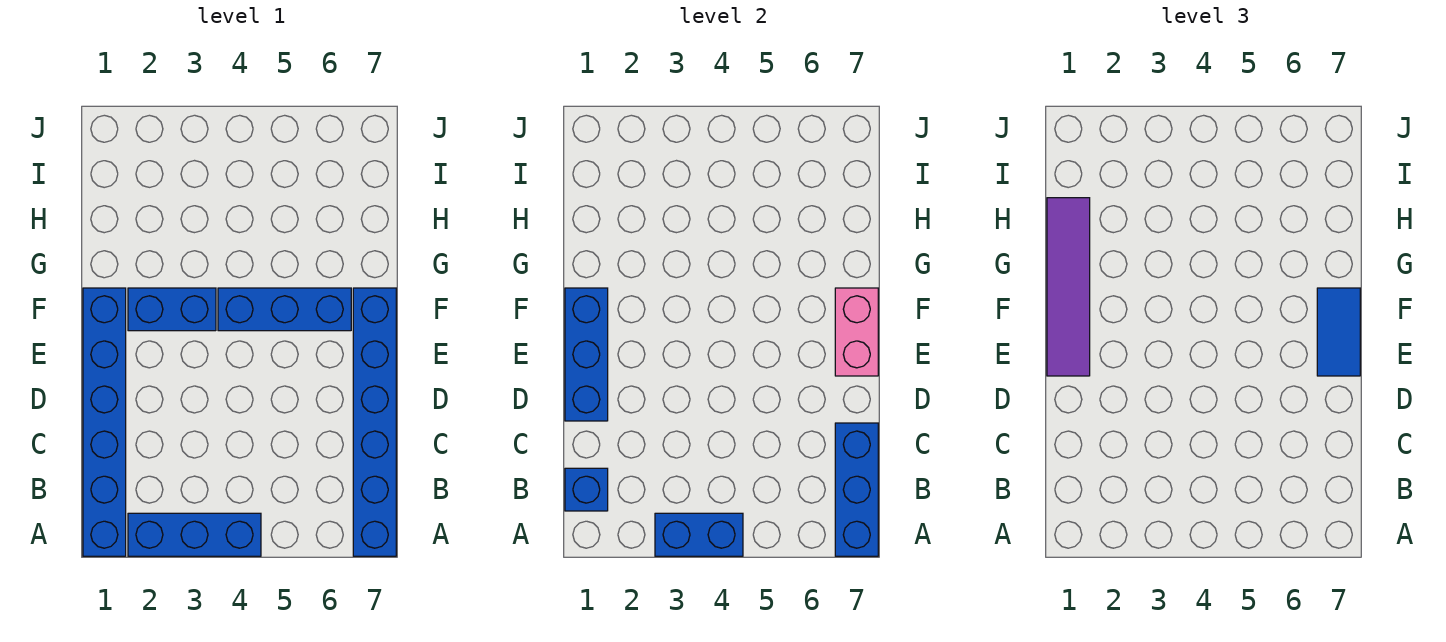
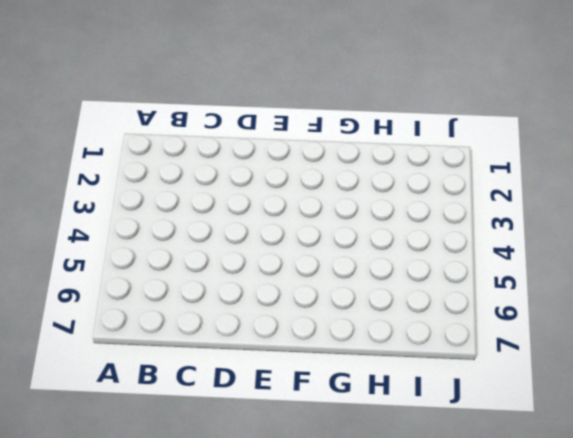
none -> blue brick A1:F1 level 1
none -> blue brick A2:A4 level 1
none -> blue brick A7:F7 level 1

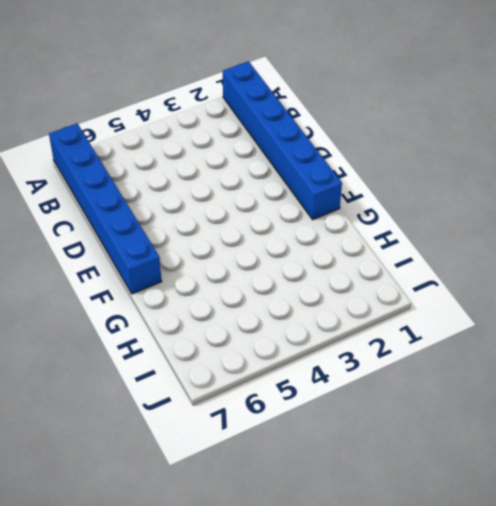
none -> blue brick A2:A4 level 1
none -> blue brick F2:F3 level 1
none -> blue brick F4:F6 level 1

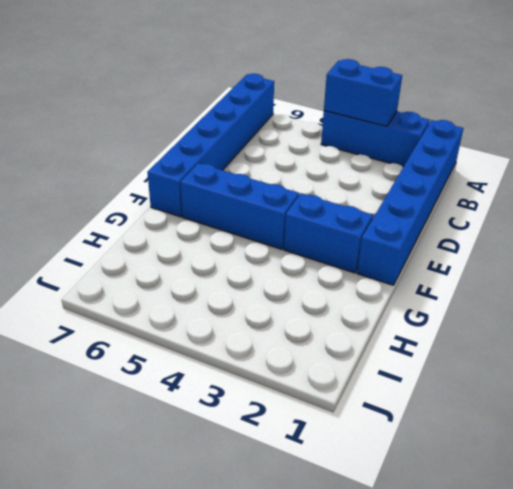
none -> blue brick A7:C7 level 2
none -> blue brick B1 level 2
none -> blue brick D1:F1 level 2

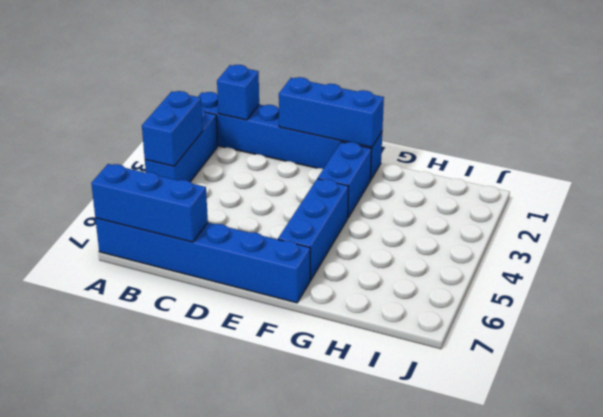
none -> pink brick E7:F7 level 2
none -> purple tile E1:H1 level 3
none -> blue tile E7:F7 level 3

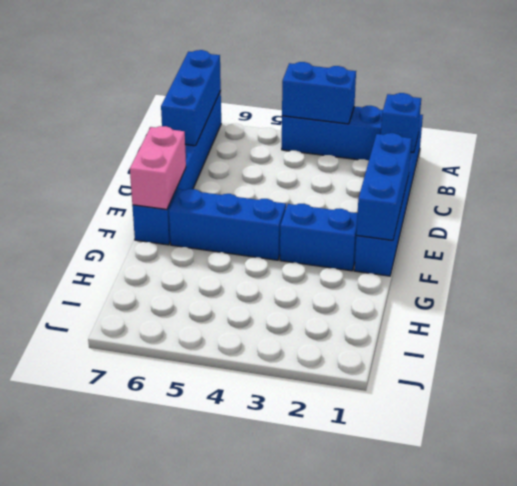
none -> purple tile E1:H1 level 3
none -> blue tile E7:F7 level 3

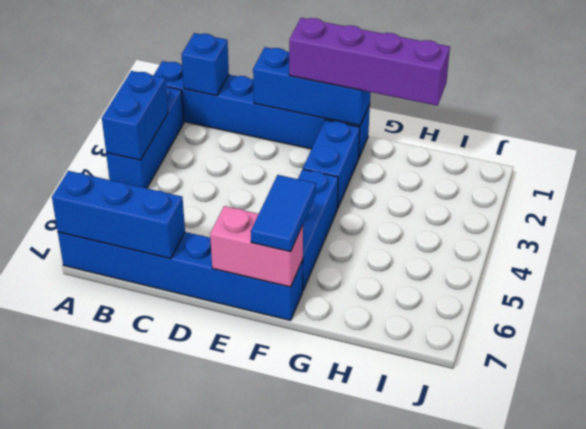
purple brick E1:H1 level 3 -> purple tile E1:H1 level 3
blue tile F6:F7 level 3 -> blue tile E7:F7 level 3

